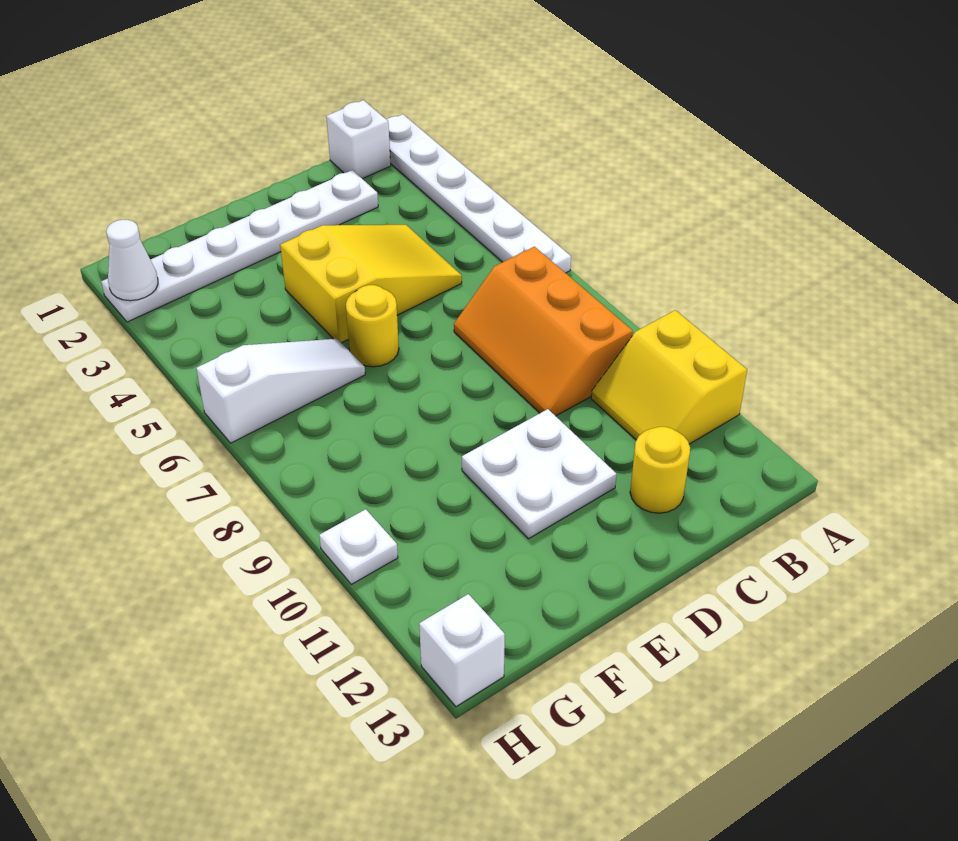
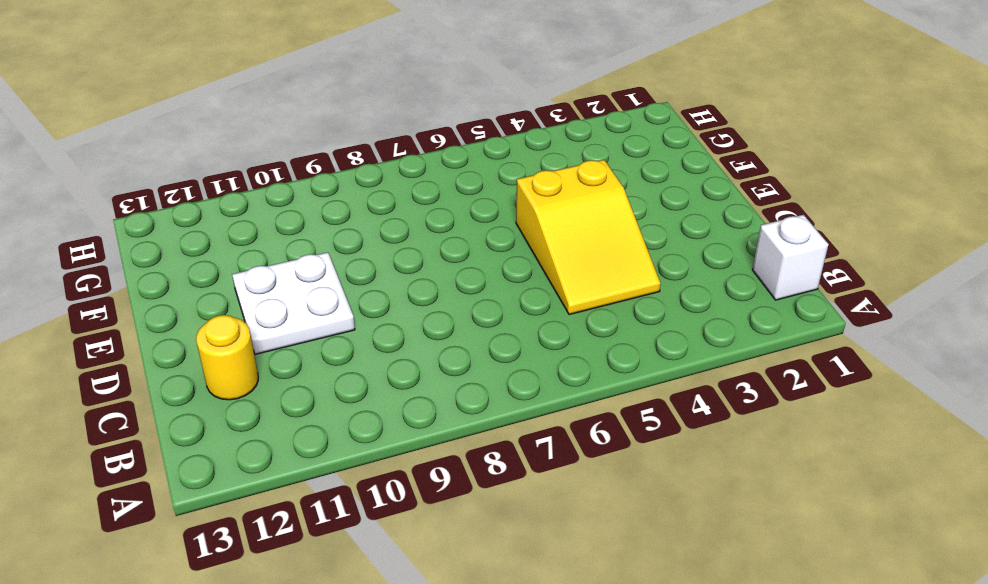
none -> white plate A1:A6 level 1
none -> yellow slope A10:B11 level 1 top A
none -> orange slope B7:C9 level 1 top B

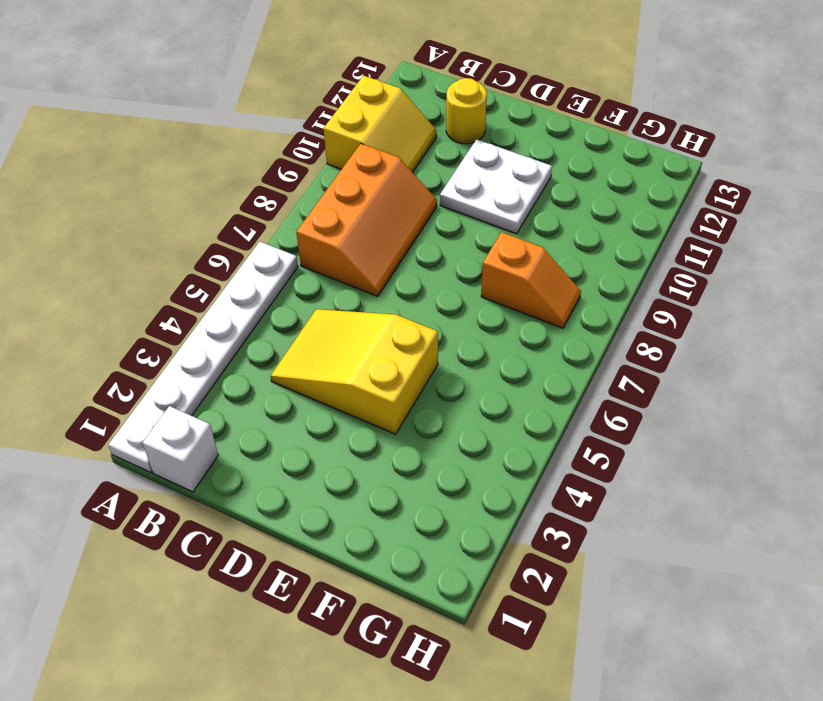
orange slope F8:G8 level 1 top F -> none
none -> white plate C2:H2 level 1
none -> yellow round brick E6 level 1
none -> white slope F6:H6 level 1 top H

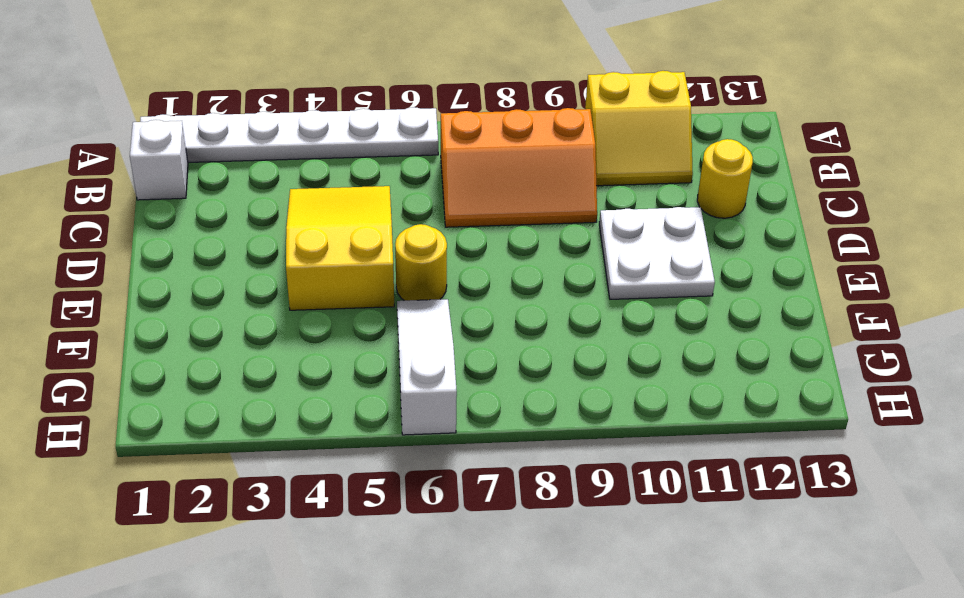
none -> white plate C2:H2 level 1
none -> white plate H10 level 1
none -> white brick H13 level 1

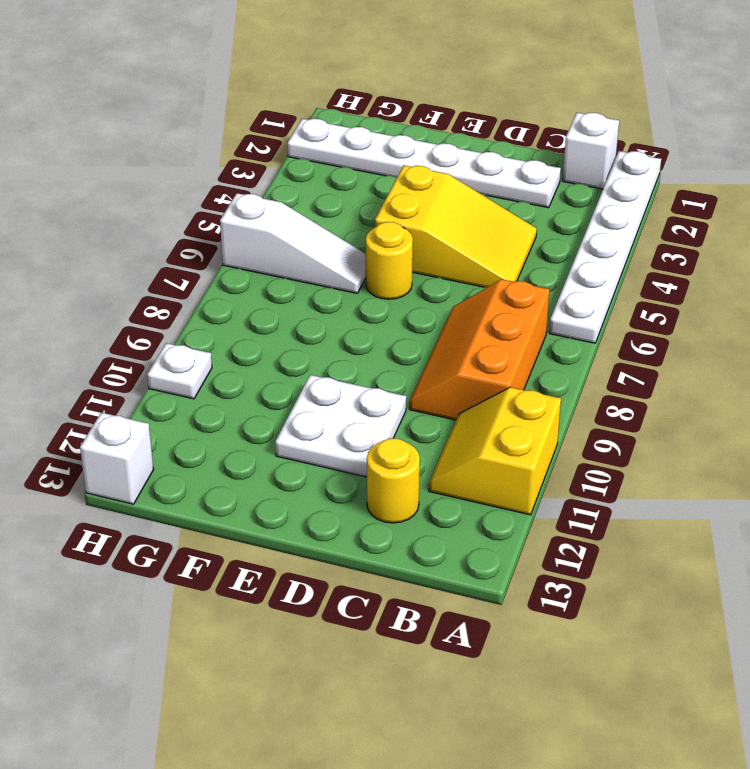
none -> white cone H2 level 2

